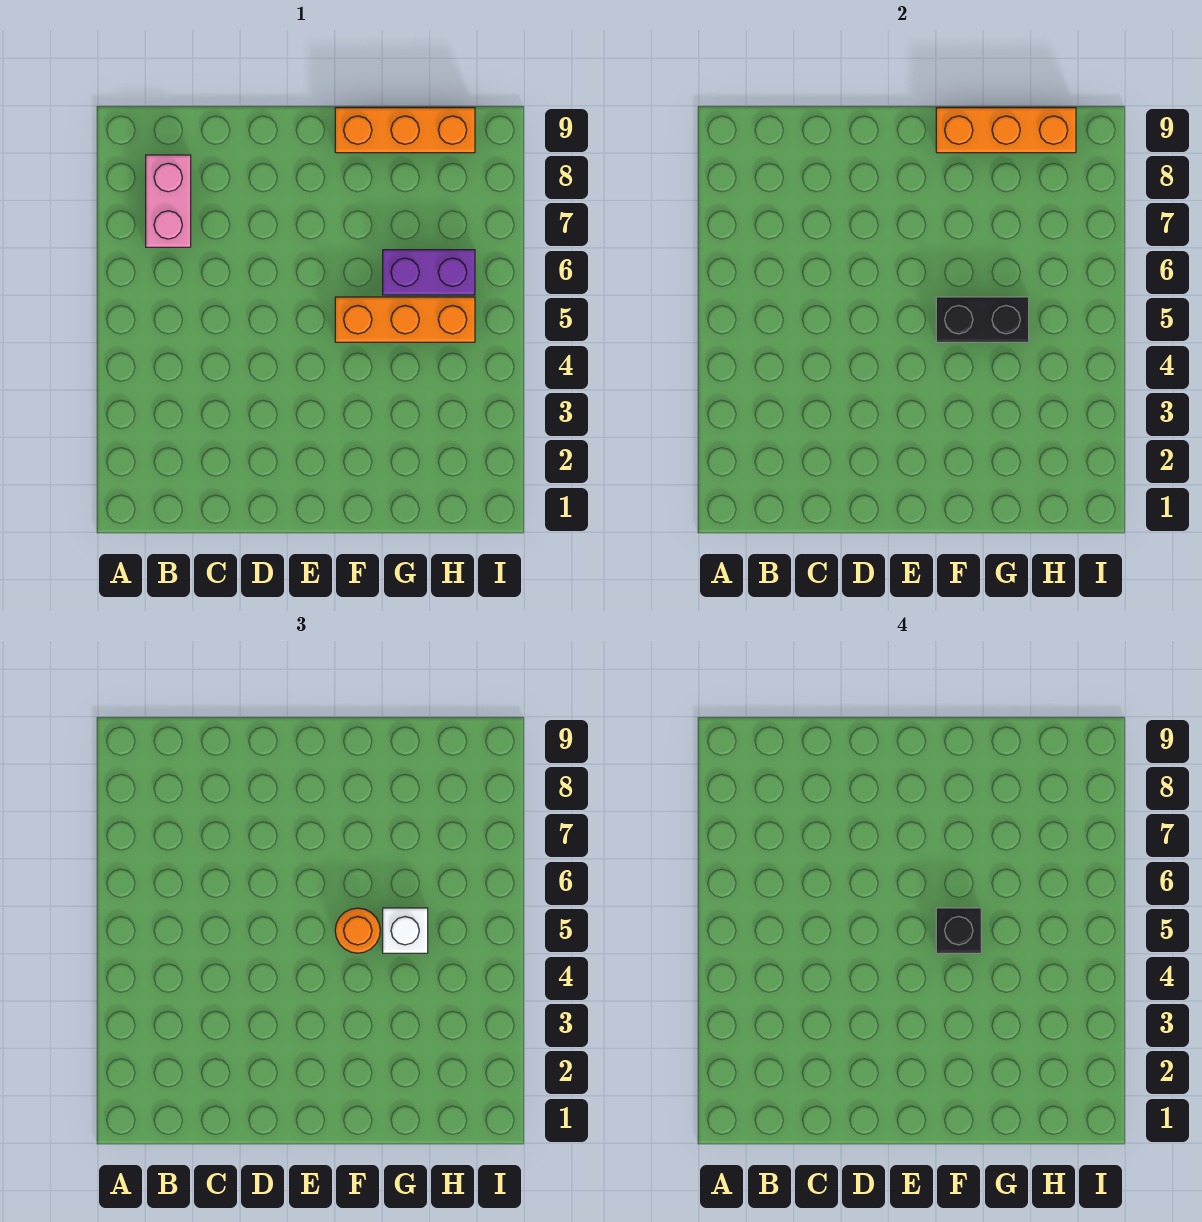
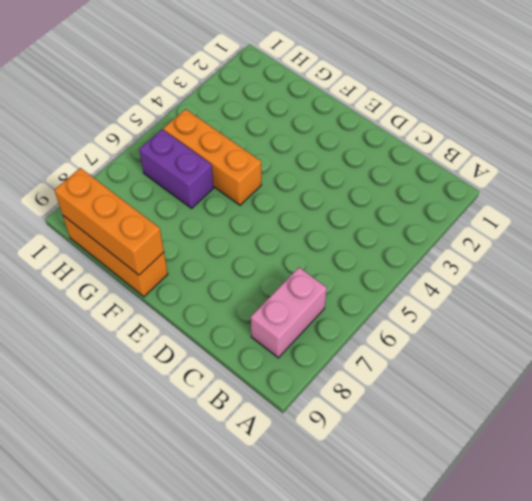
none -> black brick F5:G5 level 2
none -> orange round brick F5 level 3

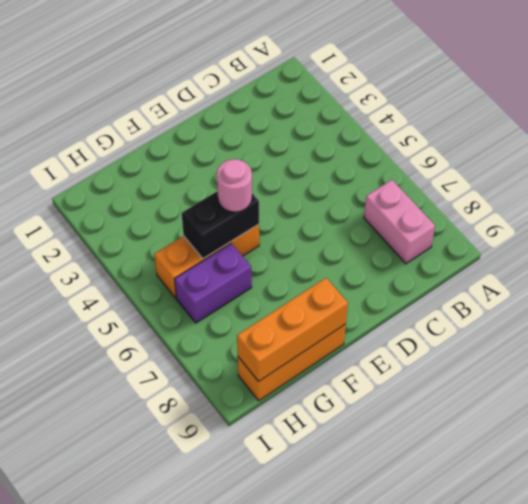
pink round brick F5 level 3 -> orange round brick F5 level 3
none -> white brick G5 level 3
none -> black brick F5 level 4

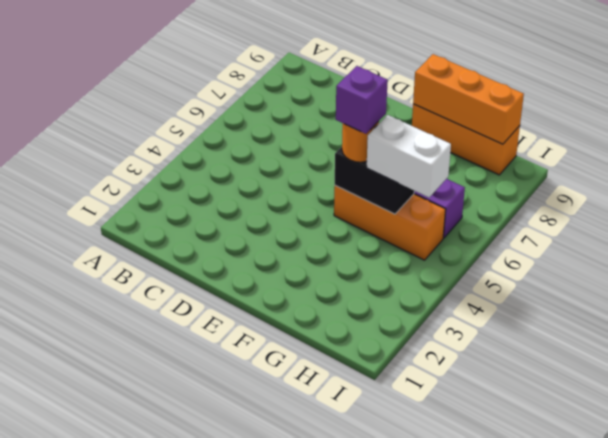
purple brick F5 level 4 -> black brick F5 level 4
white brick G5:H5 level 3 -> white brick G5 level 3
none -> pink brick B7:B8 level 1

